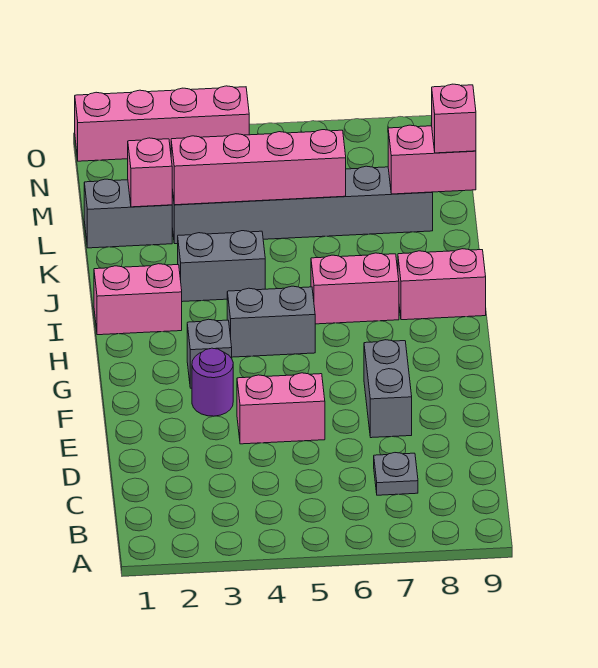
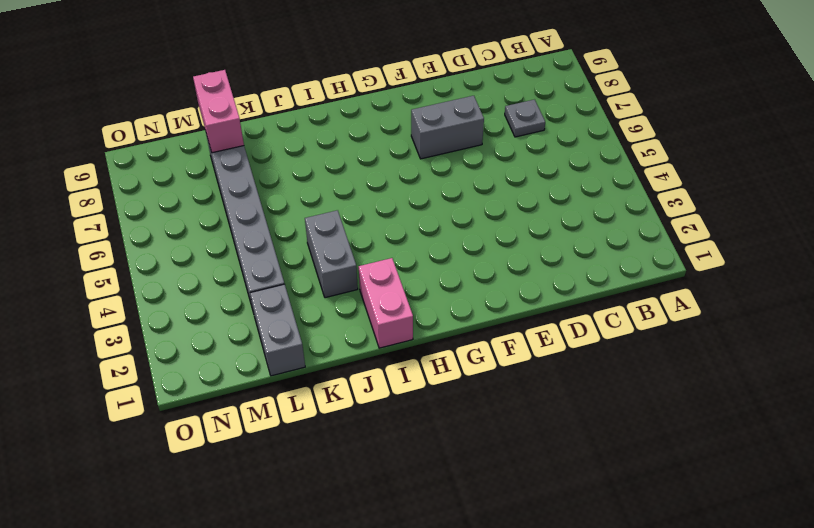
none -> pink brick E4:E5 level 1
none -> purple round brick F3 level 1
none -> grey brick G3 level 1

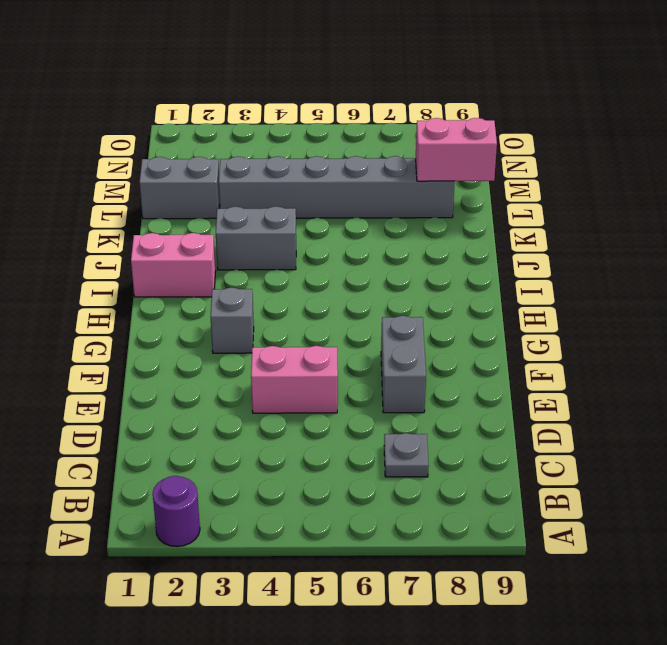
purple round brick A2 level 1 -> purple round brick F3 level 1
none -> grey brick H4:H5 level 1
none -> pink brick I6:I7 level 1
none -> pink brick I8:I9 level 1

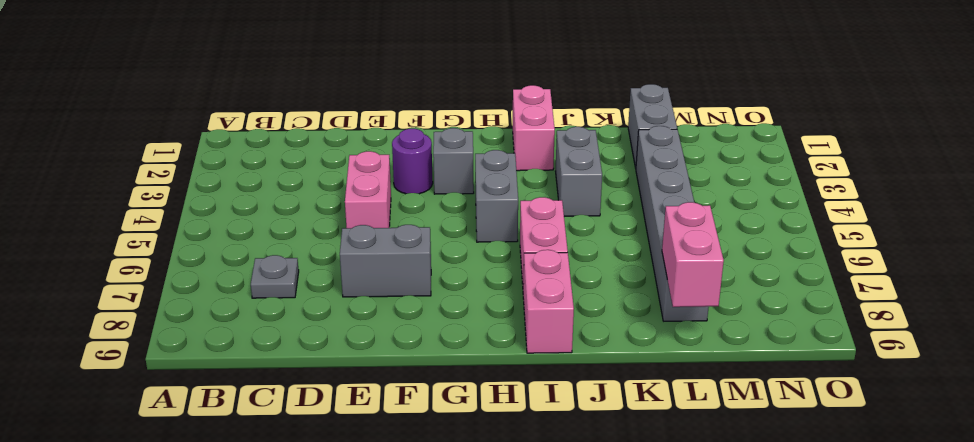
none -> pink brick O1:O4 level 1
none -> pink brick L2 level 2
none -> pink brick L3:L6 level 2

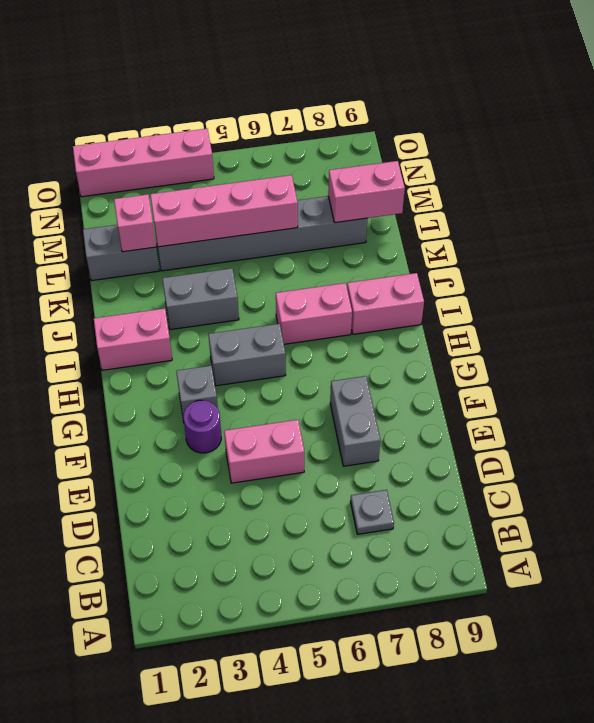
none -> pink brick L9 level 3

